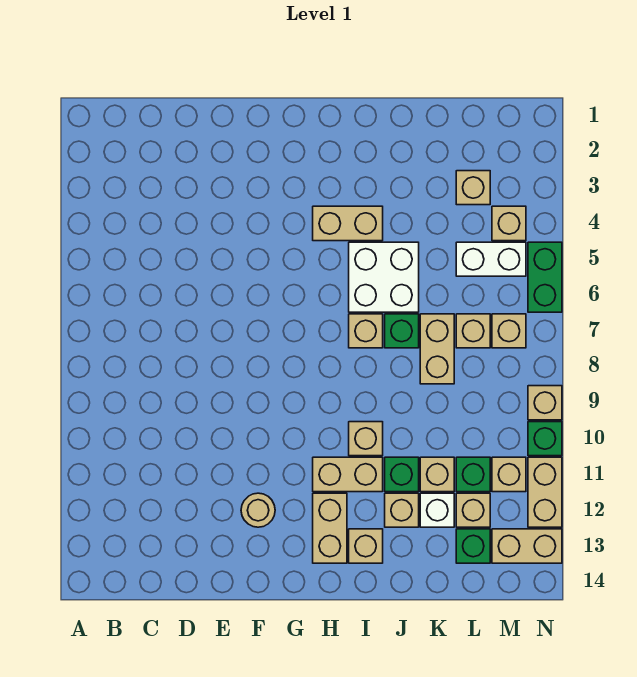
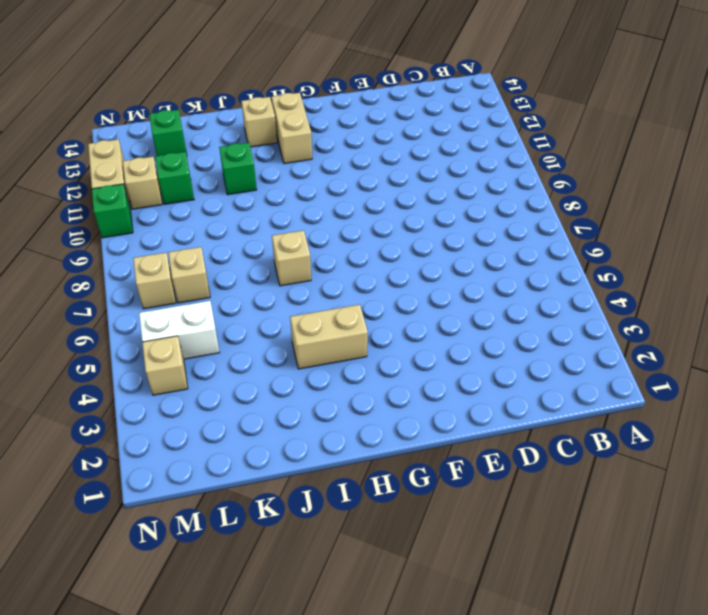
none -> tan round brick F12 level 1
none -> tan brick H11:I11 level 1
none -> white brick I5:J6 level 1

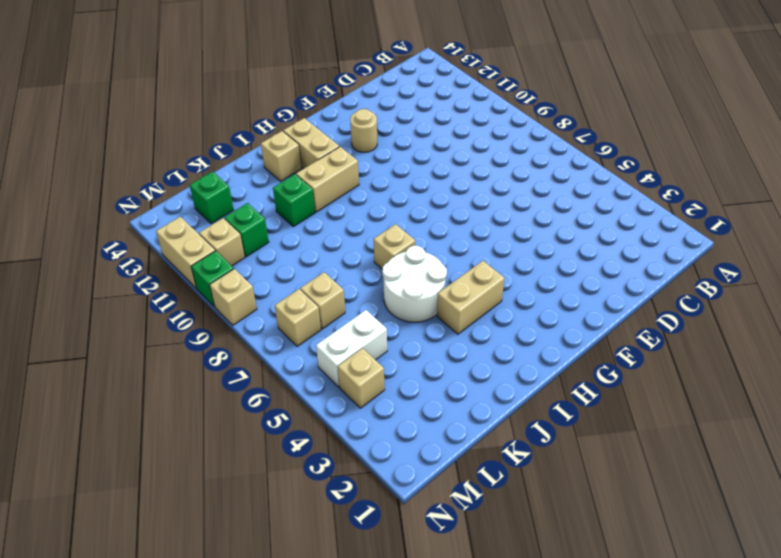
white round brick I5:J6 level 1 -> white brick I5:J6 level 1
none -> tan brick I10 level 1
none -> green brick J7 level 1
none -> tan brick J12 level 1

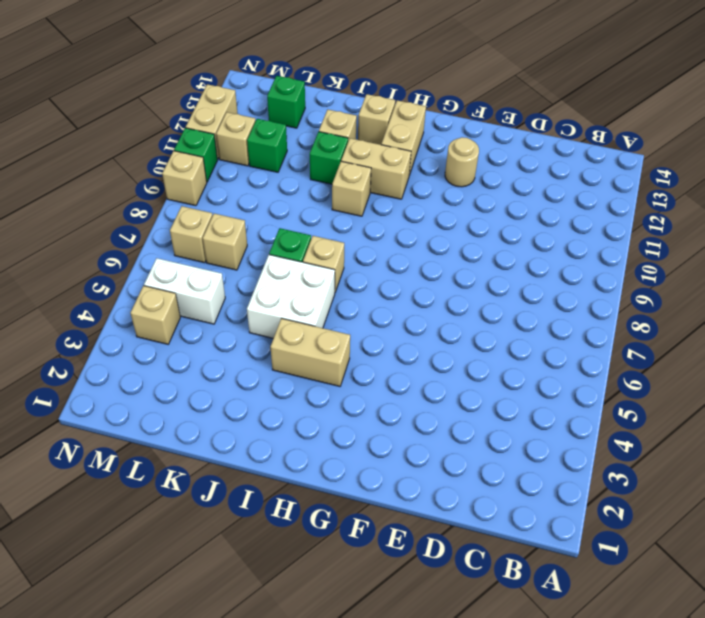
none -> tan brick K7:K8 level 1
none -> tan brick K11 level 1
none -> white brick K12 level 1

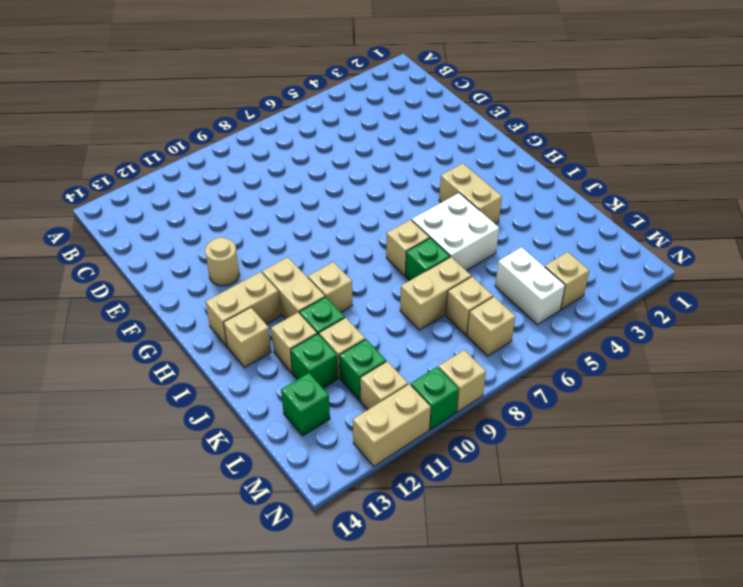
green brick K12 level 1 -> white brick K12 level 1
none -> tan brick L3 level 1
none -> tan brick L12 level 1
none -> tan brick M13:N13 level 1

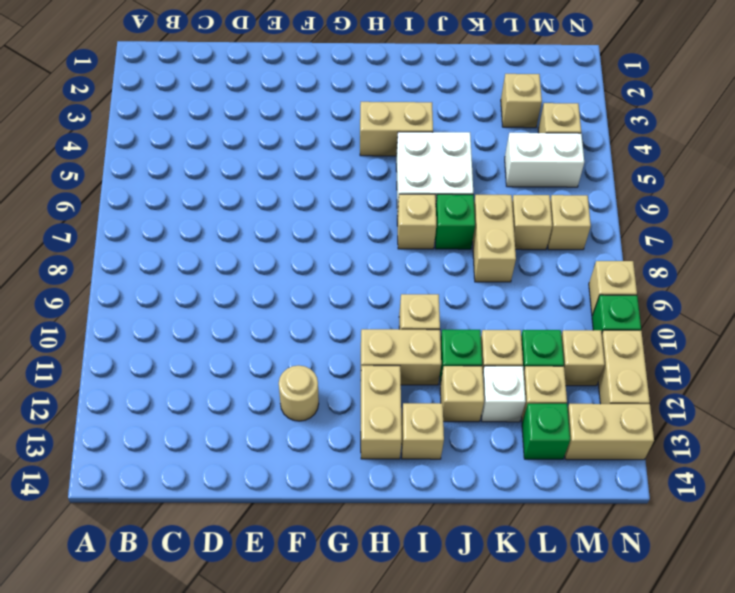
none -> green brick N5:N6 level 1

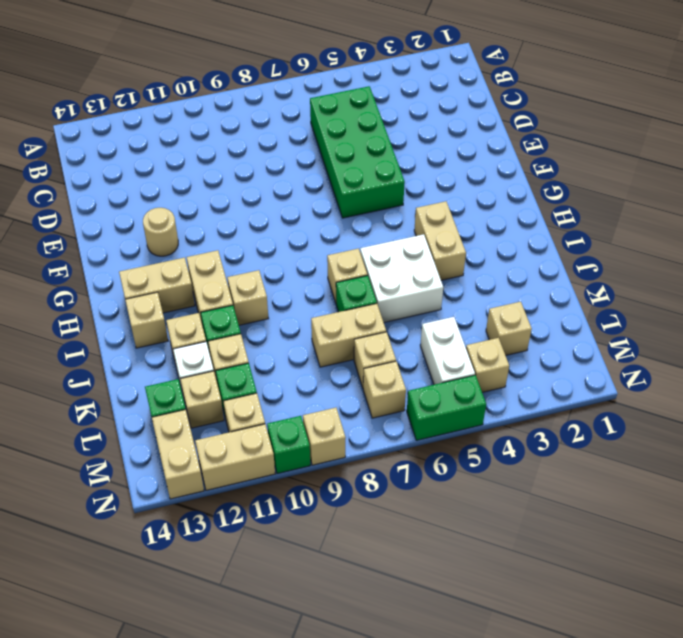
green brick C5:F6 level 1 -> none

